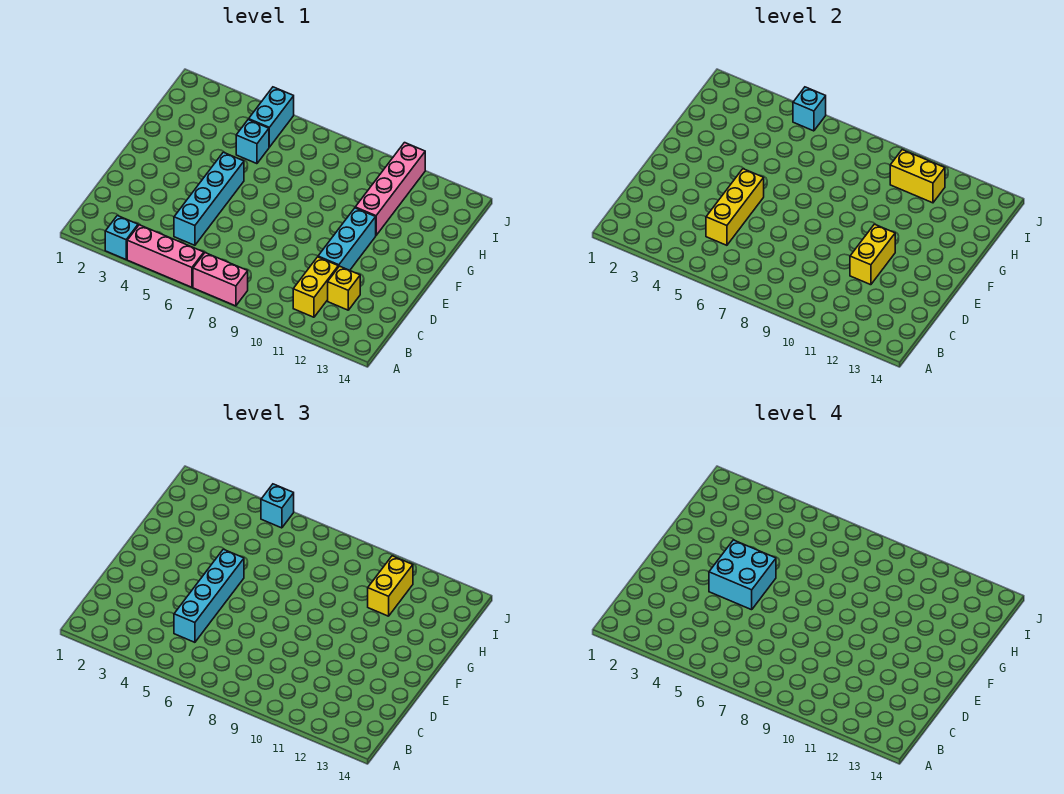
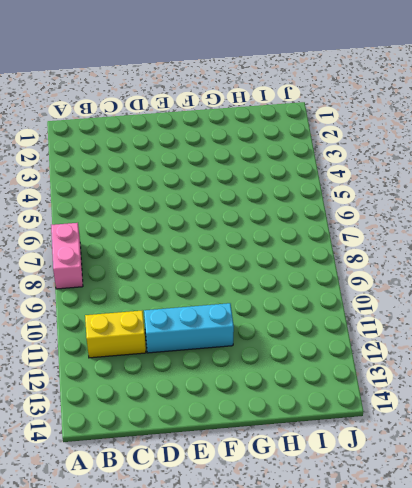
none -> cyan brick A3 level 1
none -> pink brick A4:A6 level 1
none -> cyan brick C5:F5 level 1

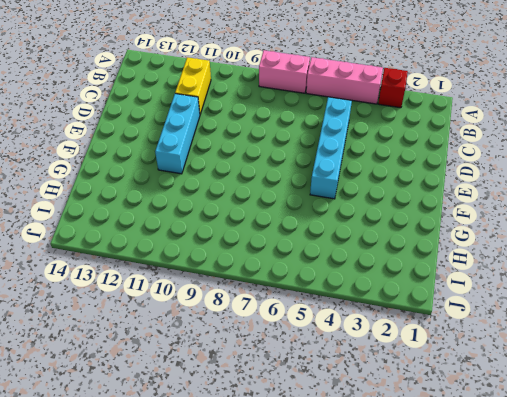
red brick A3 level 1 -> cyan brick A3 level 1
none -> yellow brick C12 level 1
none -> pink brick G11:J11 level 1
none -> cyan brick H5 level 1

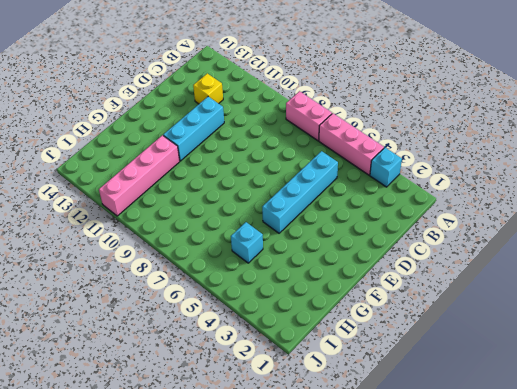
none -> yellow brick B11:C11 level 1
none -> cyan brick I5:J5 level 1
none -> yellow brick C5:E5 level 2

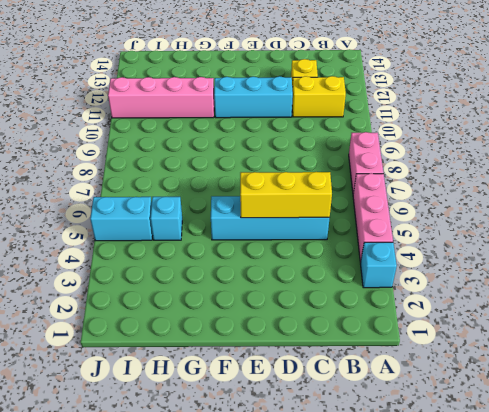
none -> yellow brick D11:E11 level 2
none -> yellow brick I10:I11 level 2
none -> cyan brick J5 level 2

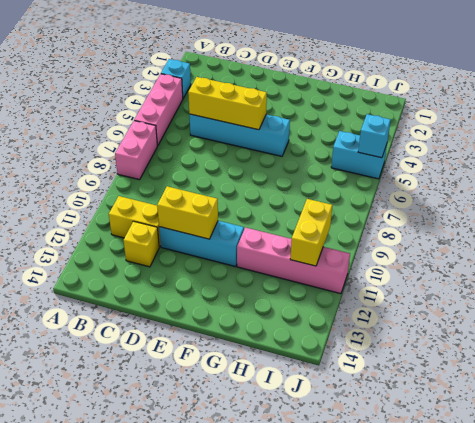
none -> cyan brick H5 level 1
none -> cyan brick C5:F5 level 3
none -> yellow brick H11:I11 level 3

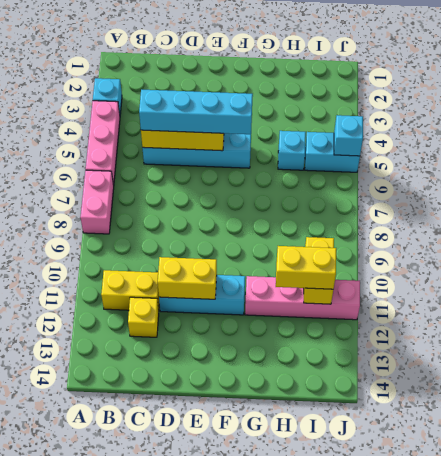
none -> cyan brick J5 level 3
none -> cyan brick E4:F5 level 4

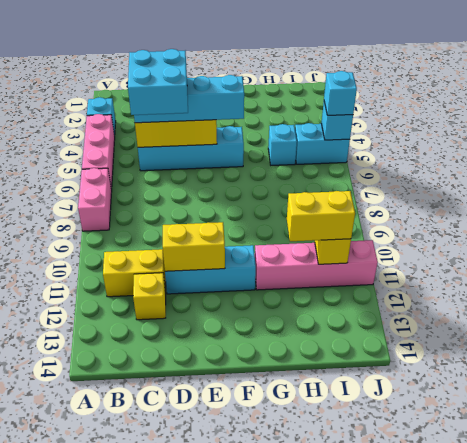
cyan brick C5:D6 level 4 -> cyan brick E4:F5 level 4

